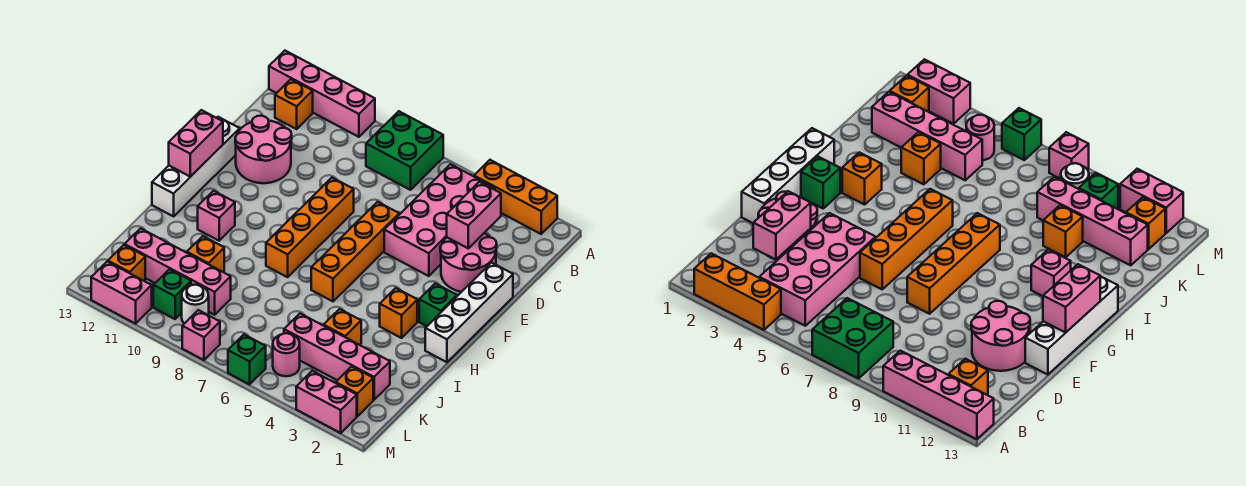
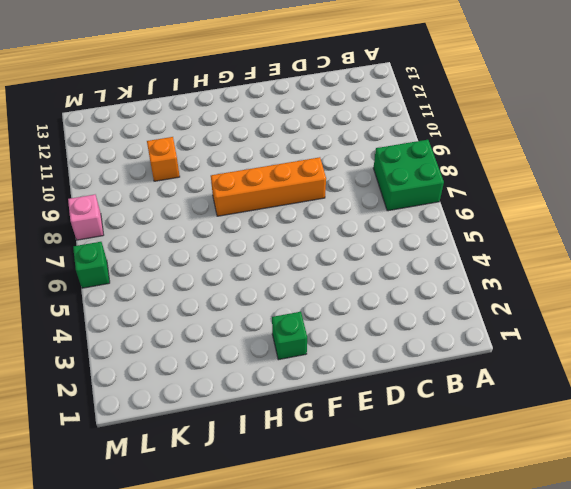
none -> orange brick A2:A4 level 1
none -> pink brick A10:A13 level 1
none -> pink brick B4:E5 level 1

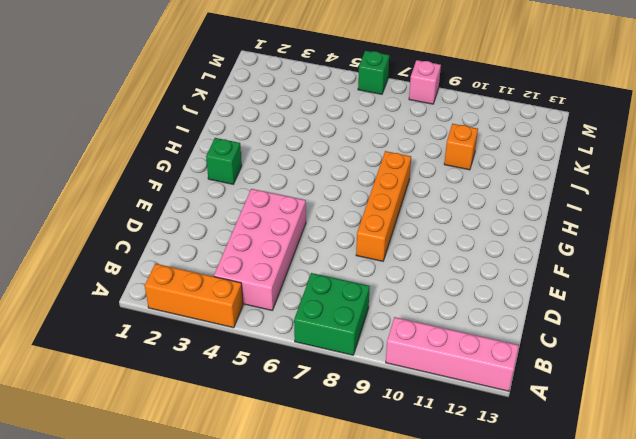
none -> orange brick B12 level 1
none -> pink round brick D2:E3 level 1
none -> pink round brick D11:E12 level 1

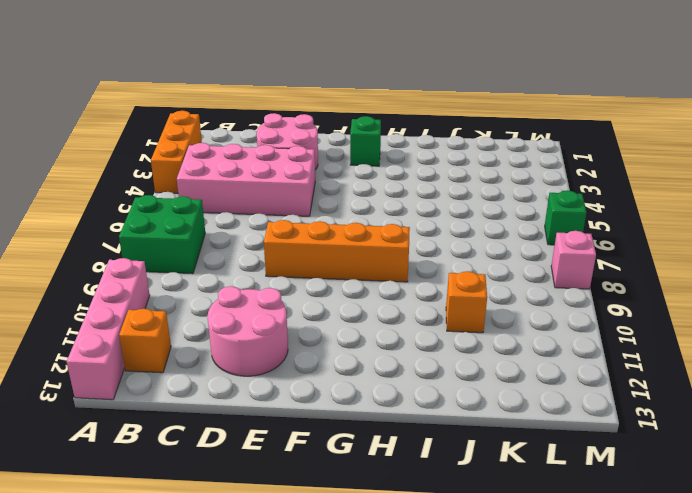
none -> white brick E1:H1 level 1
none -> orange brick E6:H6 level 1
none -> white brick E13:H13 level 1

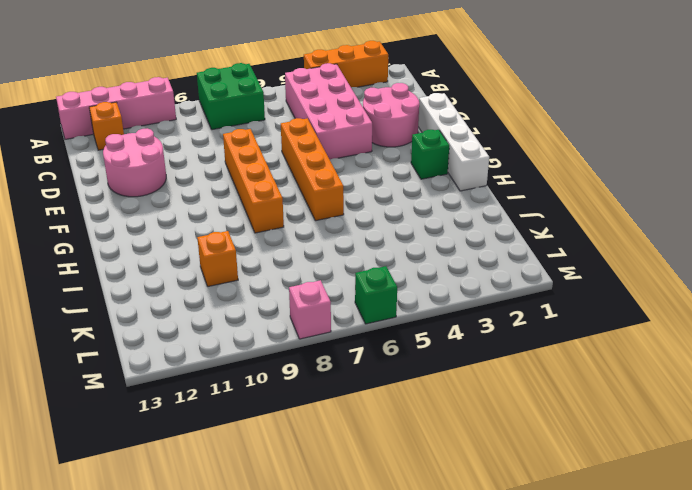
none -> white brick E13:H13 level 1
none -> orange brick H3 level 1
none -> pink brick H11 level 1

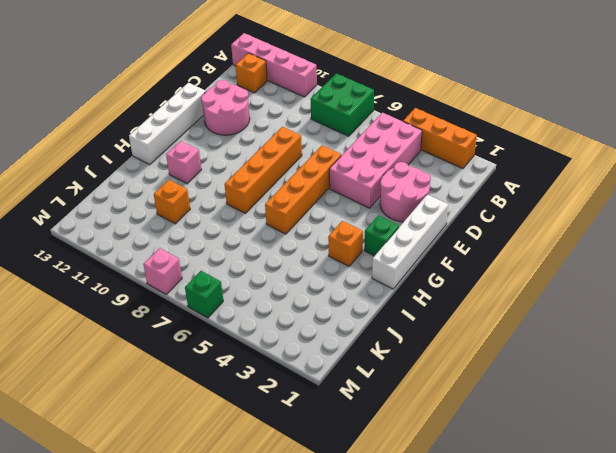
none -> orange brick J4 level 1
none -> pink brick K2:K5 level 1
none -> pink brick K9:K12 level 1

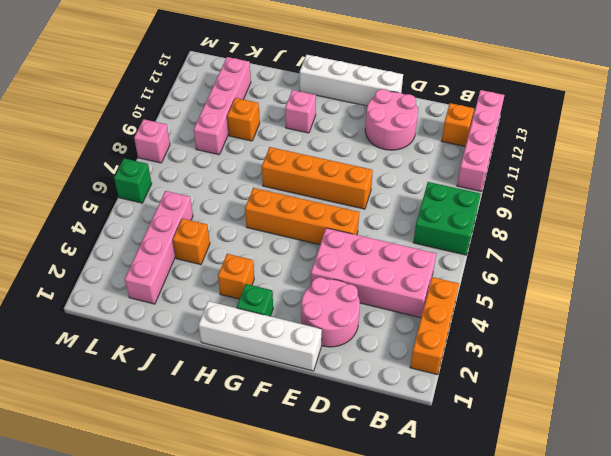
none -> orange brick L2 level 1
none -> pink round brick L5 level 1
none -> white round brick L9 level 1

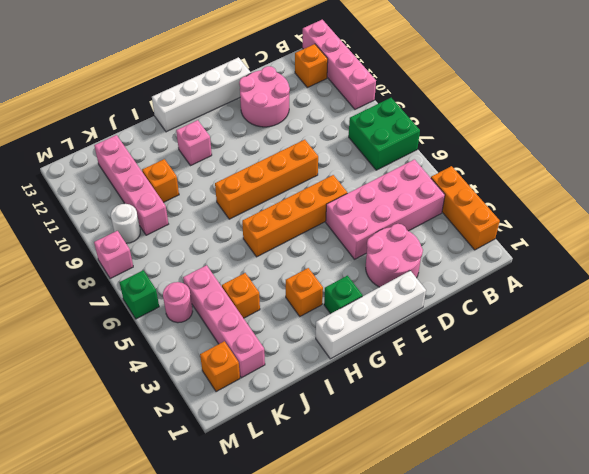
none -> green brick L10 level 1
none -> orange brick L12 level 1
none -> pink brick M2:M3 level 1

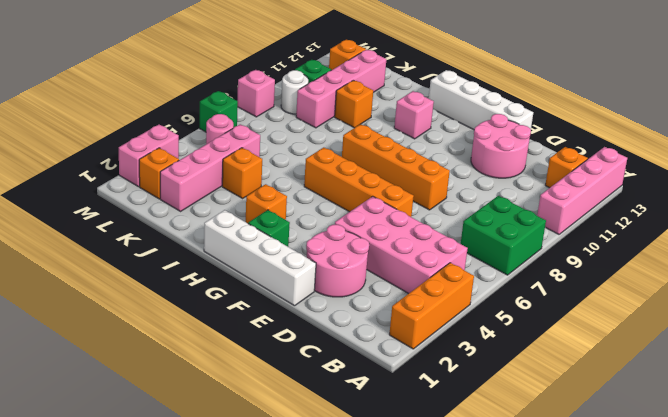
none -> pink brick M11:M12 level 1
none -> pink brick C3:D3 level 2
none -> pink brick F13:G13 level 2

